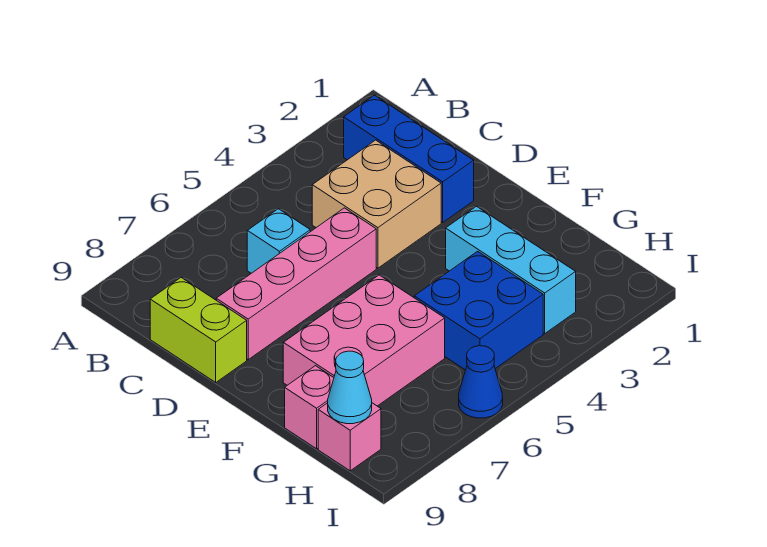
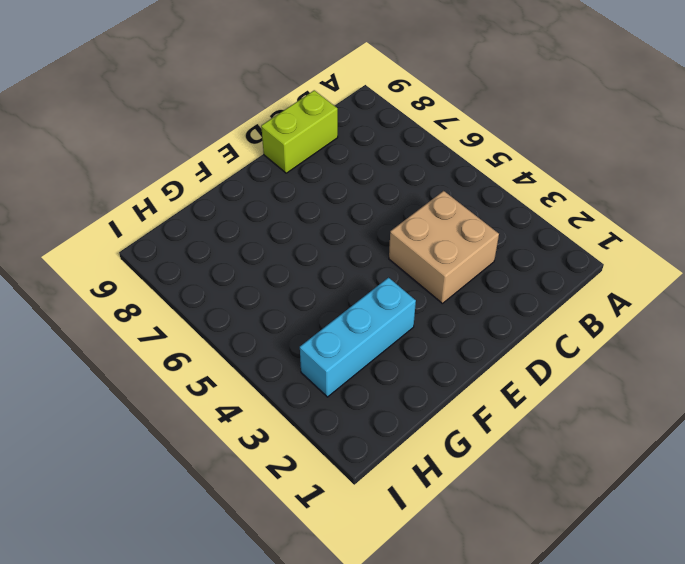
none -> blue brick B2:D2 level 1
none -> cyan brick C6 level 1
none -> pink brick D5:D8 level 1

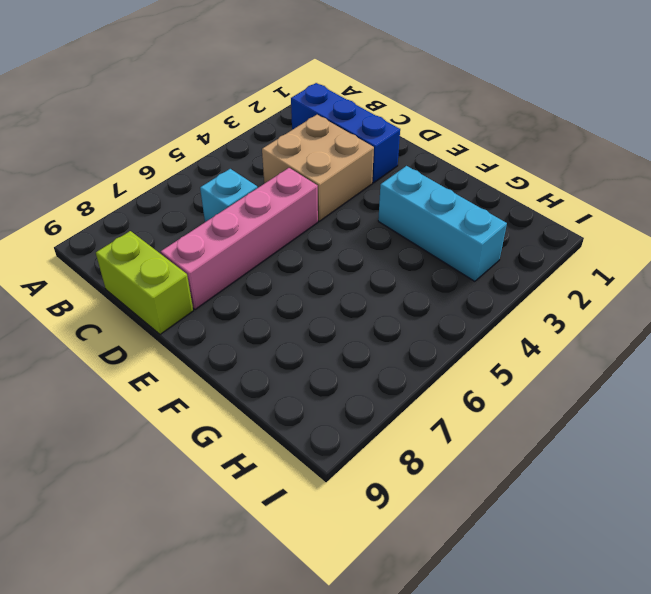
none -> pink brick F6:G8 level 1
none -> blue brick G4:H5 level 1
none -> pink brick G9 level 1

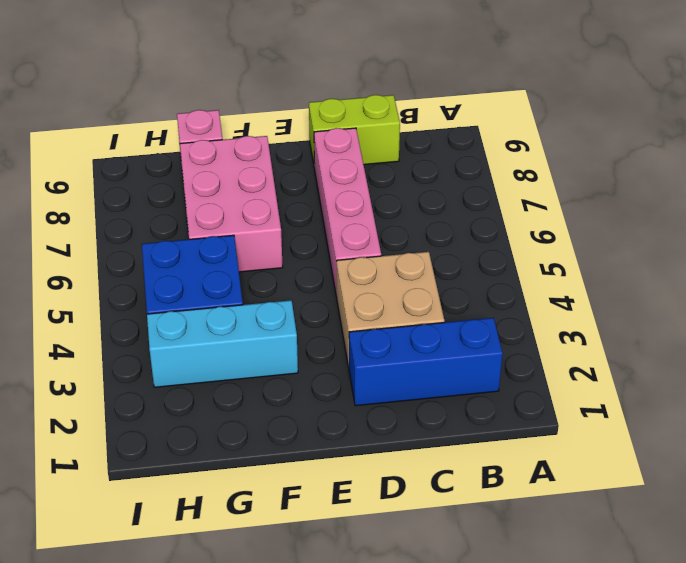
none -> cyan brick C6 level 1
none -> pink brick H9 level 1
none -> blue cone I6 level 1

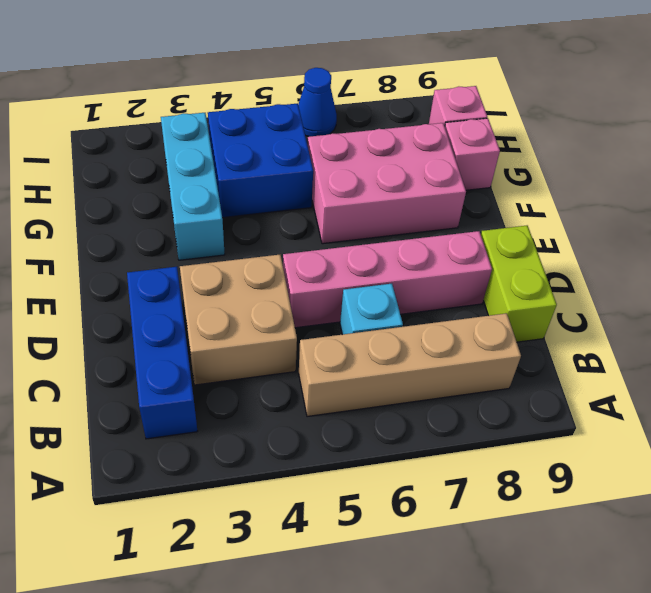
tan brick B5:B8 level 1 -> none
none -> cyan cone H9 level 2

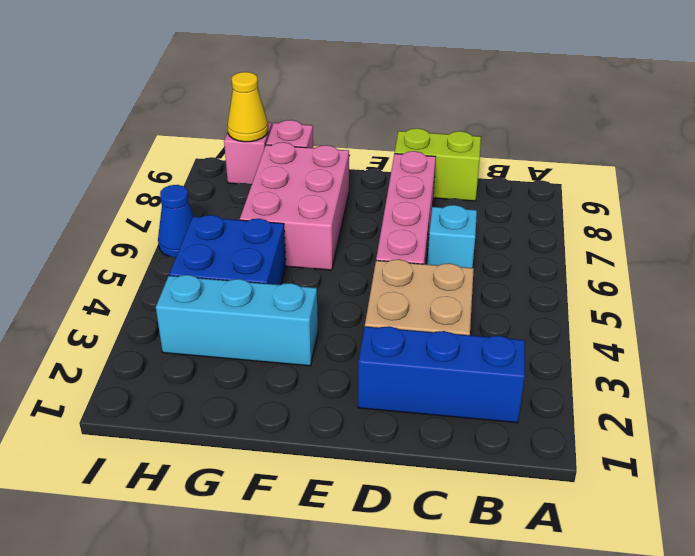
yellow cone H9 level 2 -> cyan cone H9 level 2

